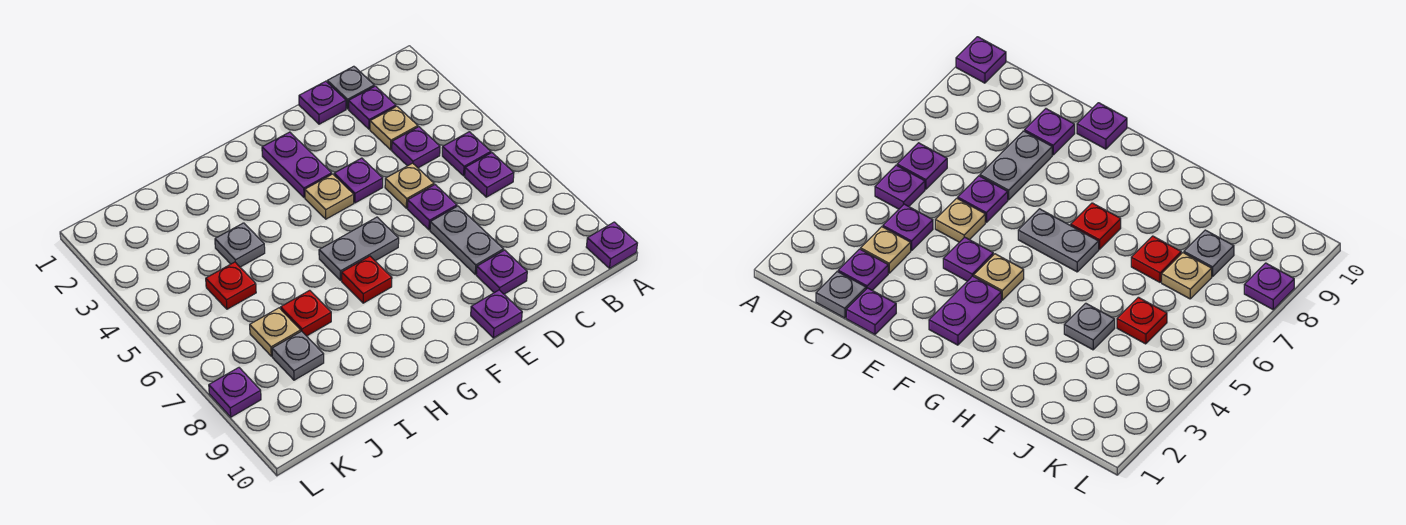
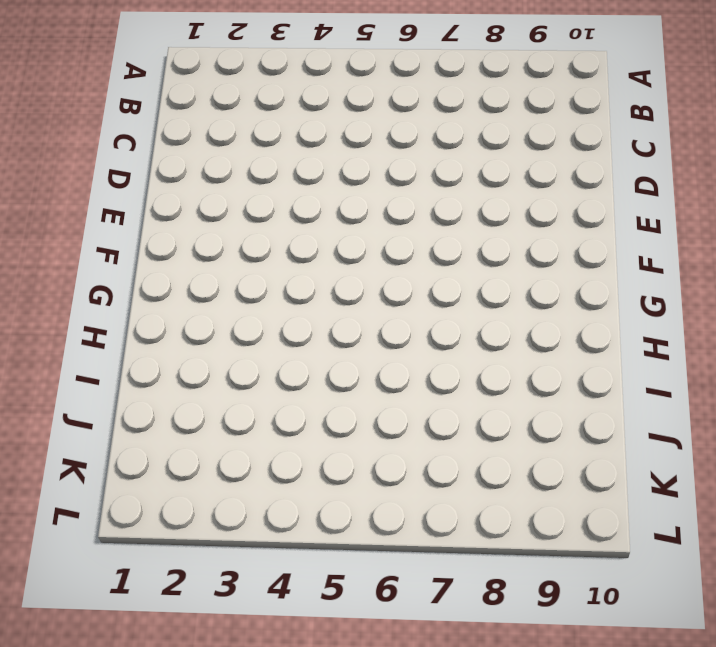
none -> purple plate A10 level 1
none -> purple plate B5 level 1
none -> purple plate B6 level 1

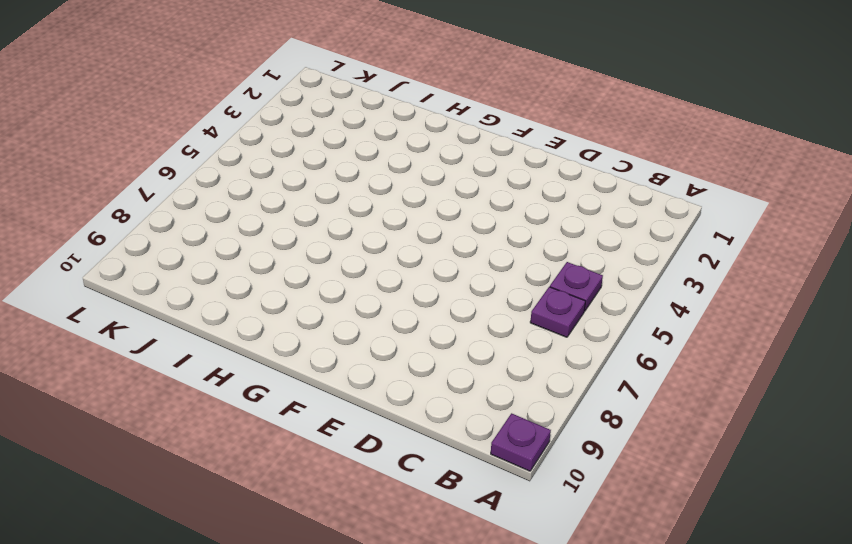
none -> grey plate C1 level 1
none -> purple plate C2 level 1
none -> tan plate C3 level 1

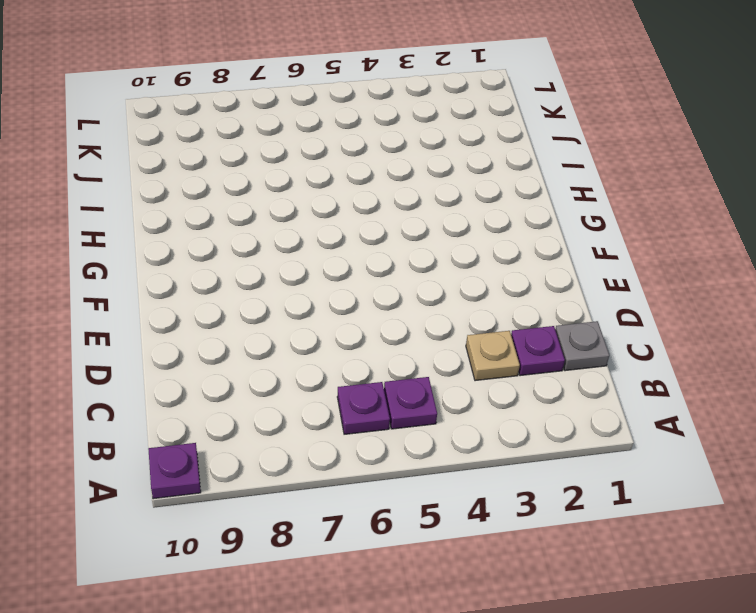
none -> purple plate C4 level 1
none -> purple plate D1 level 1
none -> tan plate D5 level 1

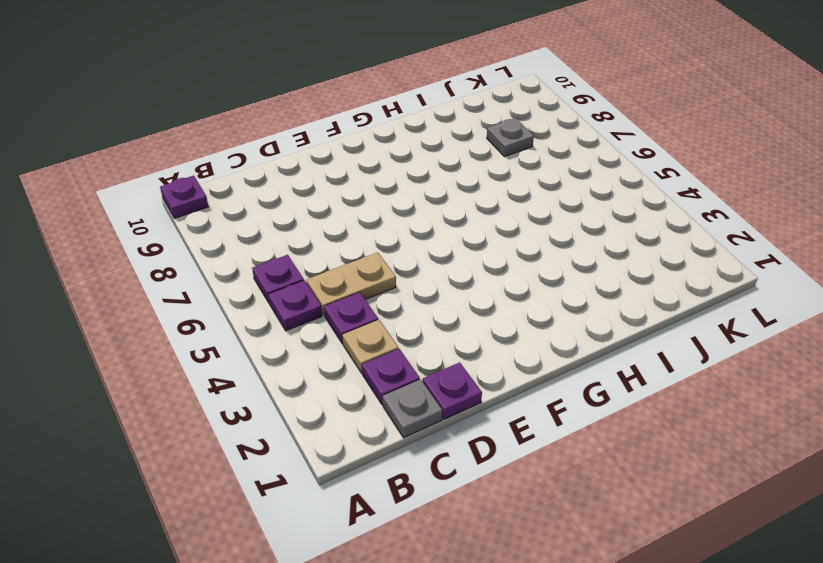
tan plate C5:D5 level 1 -> tan plate D5 level 1
none -> purple plate D6 level 1
none -> grey plate D7:D8 level 1
none -> purple plate D9 level 1

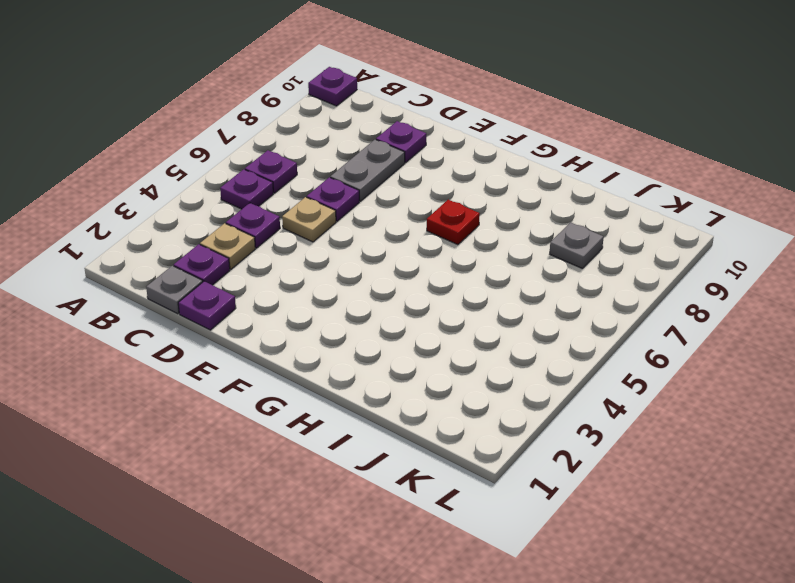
none -> purple plate E4 level 1
none -> purple plate E10 level 1
none -> purple plate F2:F3 level 1

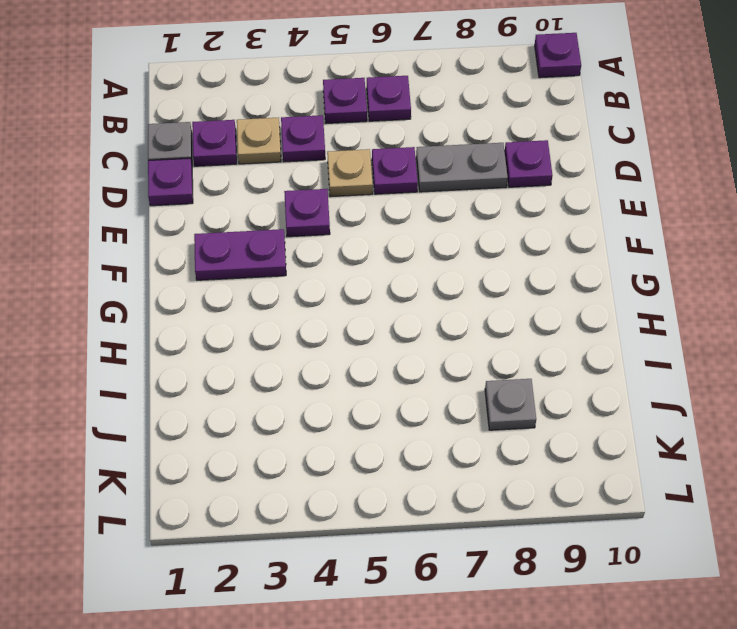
none -> purple plate E10 level 1
none -> tan plate F4 level 1
none -> grey plate F6:G6 level 1

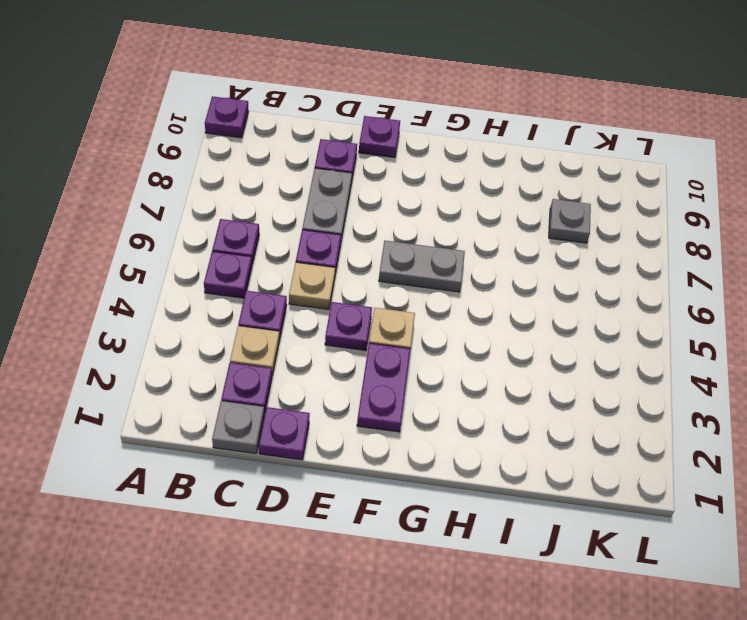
none -> red plate G7 level 1
none -> grey plate I4 level 1
none -> red plate I7 level 1

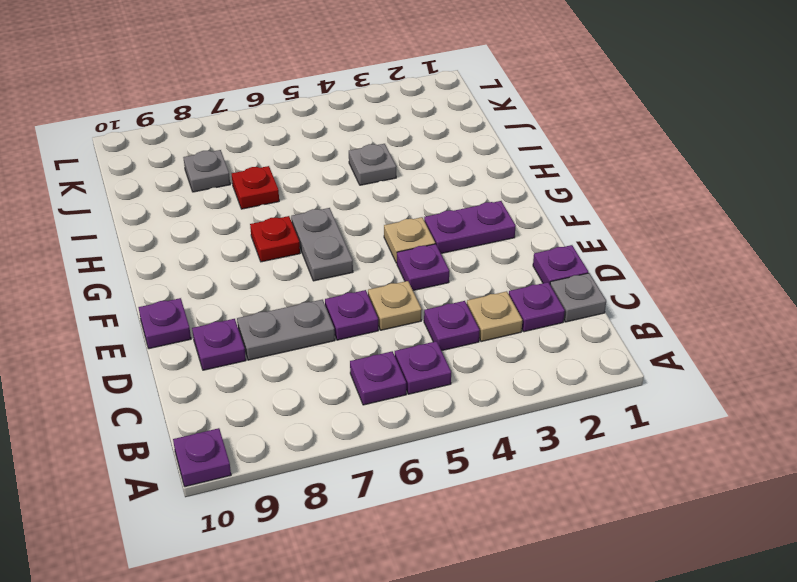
none -> red plate J5 level 1
none -> tan plate J7 level 1
none -> purple plate L8 level 1

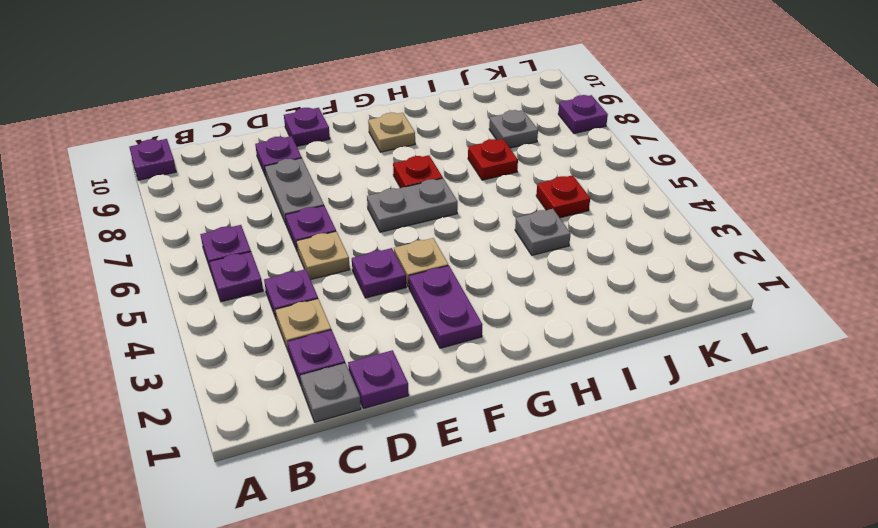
tan plate G9 level 1 -> tan plate J7 level 1

